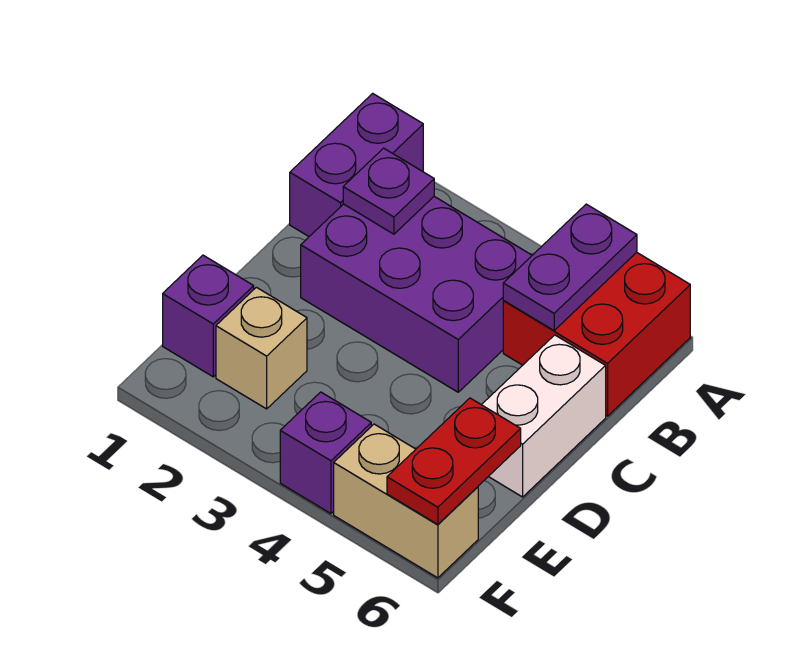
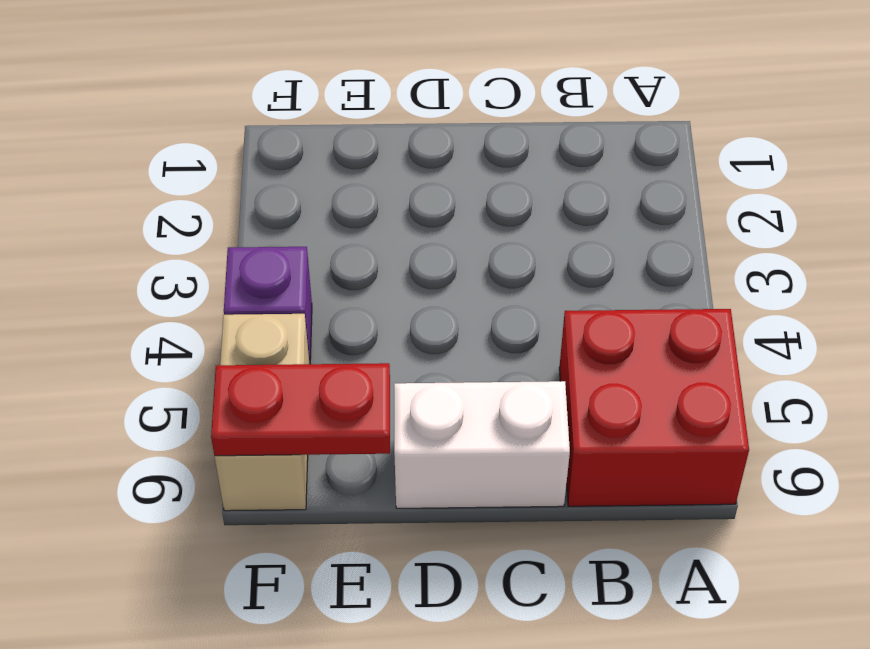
none -> purple brick A1:B1 level 1
none -> purple brick B2:C4 level 1

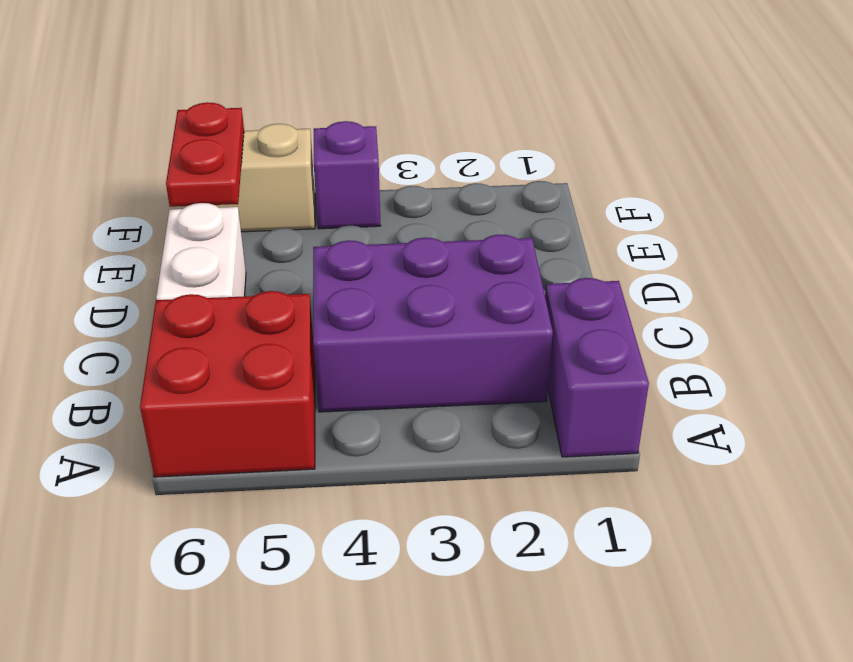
none -> purple brick E1 level 1
none -> tan brick E2 level 1

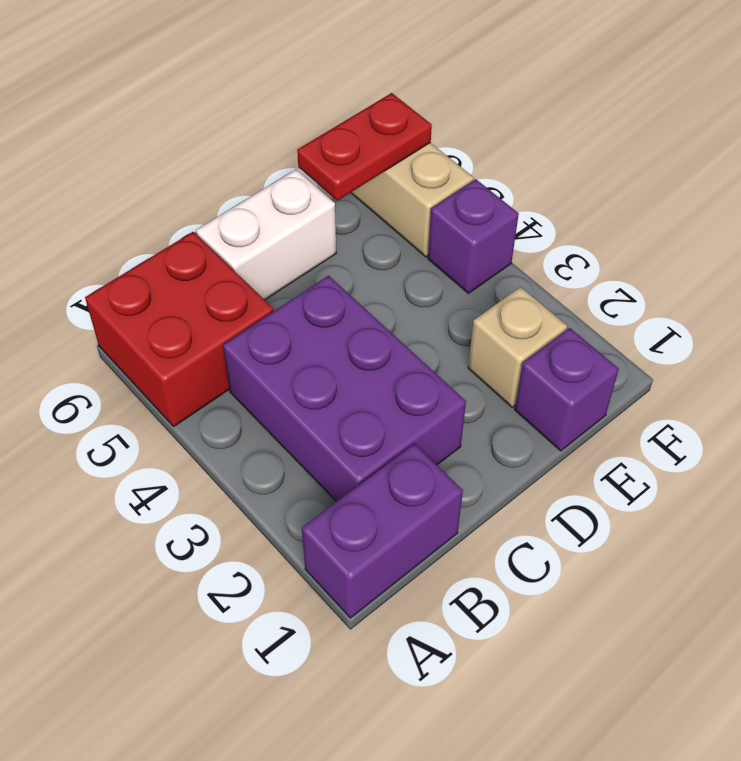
none -> purple plate A5:B5 level 2
none -> purple plate B2 level 2

